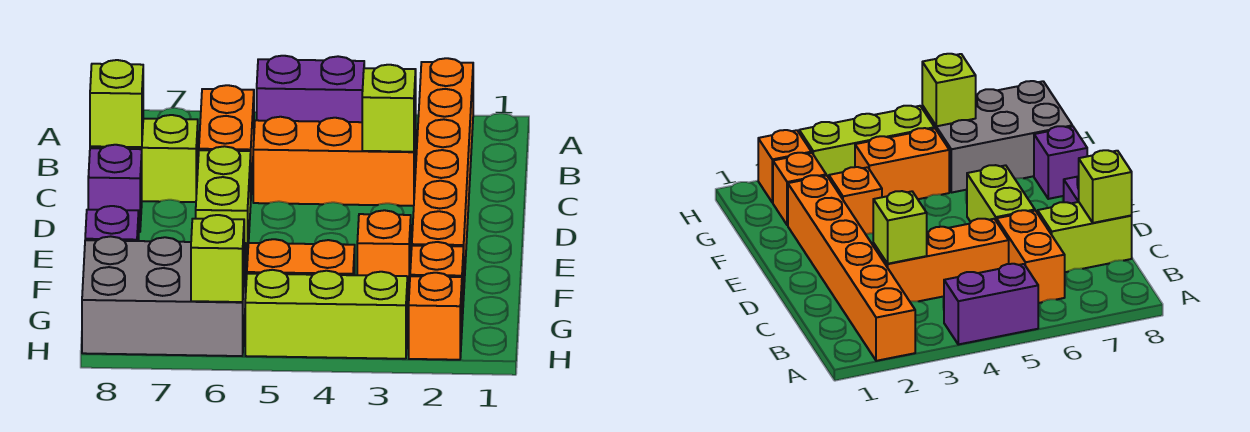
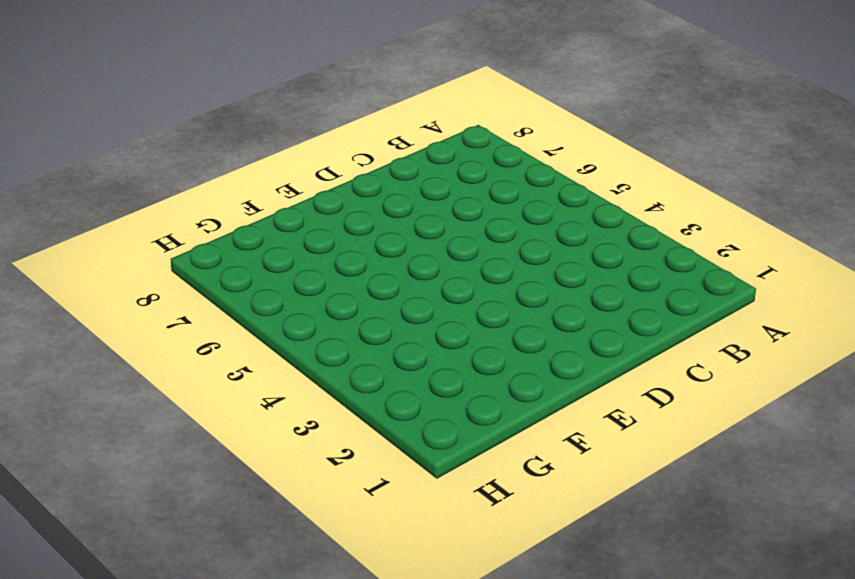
none -> orange brick A2:F2 level 1
none -> purple brick A4:A5 level 1
none -> orange brick B6:C6 level 1

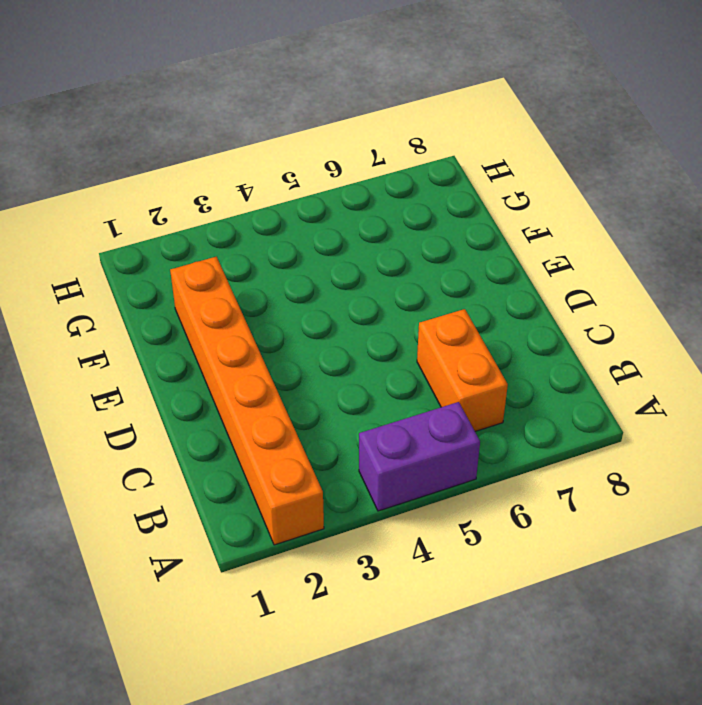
none -> orange brick C3:C5 level 1
none -> lime brick C7:C8 level 1
none -> lime brick D6:E6 level 1

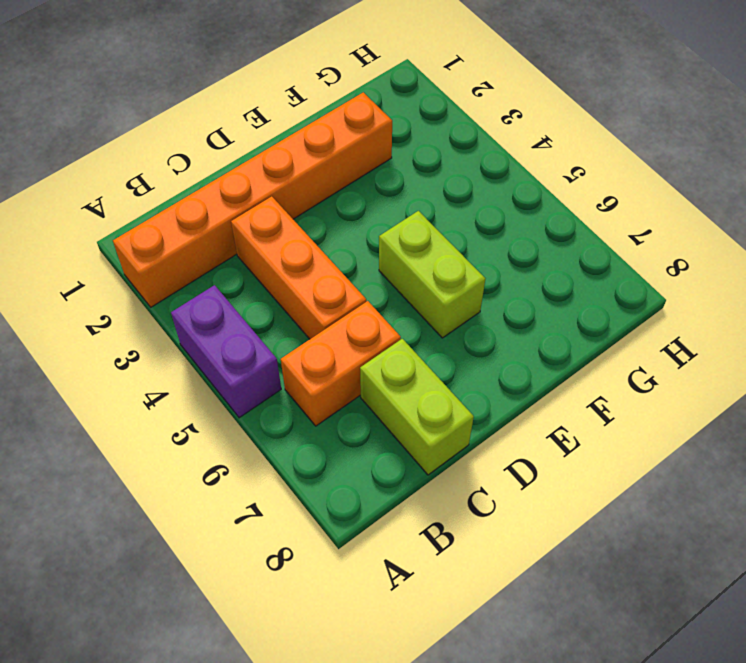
lime brick E5:E6 level 1 -> lime brick D6:E6 level 1
none -> purple brick D8 level 1
none -> orange brick F3 level 1
none -> purple brick F8 level 1

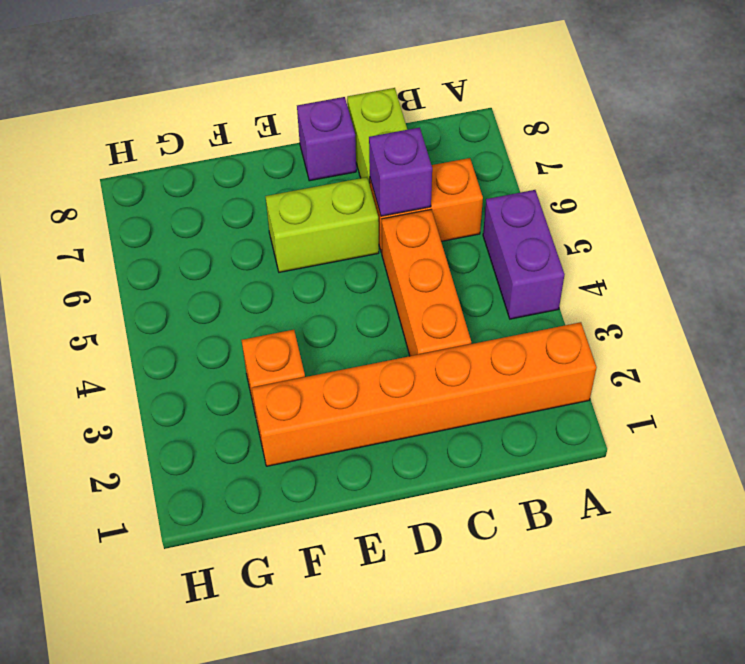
purple brick C6 level 2 -> purple brick F8 level 1
none -> orange brick G2 level 1
none -> orange brick G4:G5 level 1
none -> grey brick G6:H8 level 1

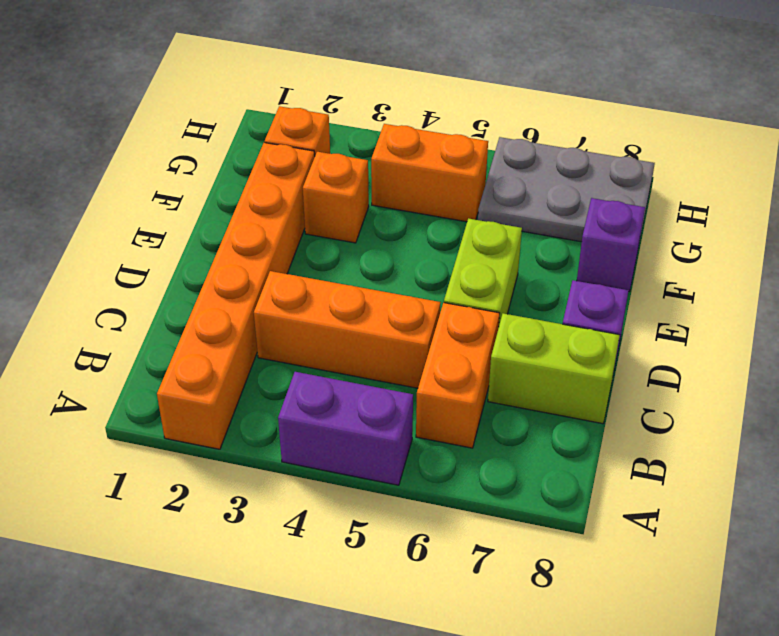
grey plate G6:H8 level 1 -> grey brick G6:H8 level 1
none -> orange brick H2 level 1
none -> lime brick H3:H5 level 1
none -> lime brick C3 level 2

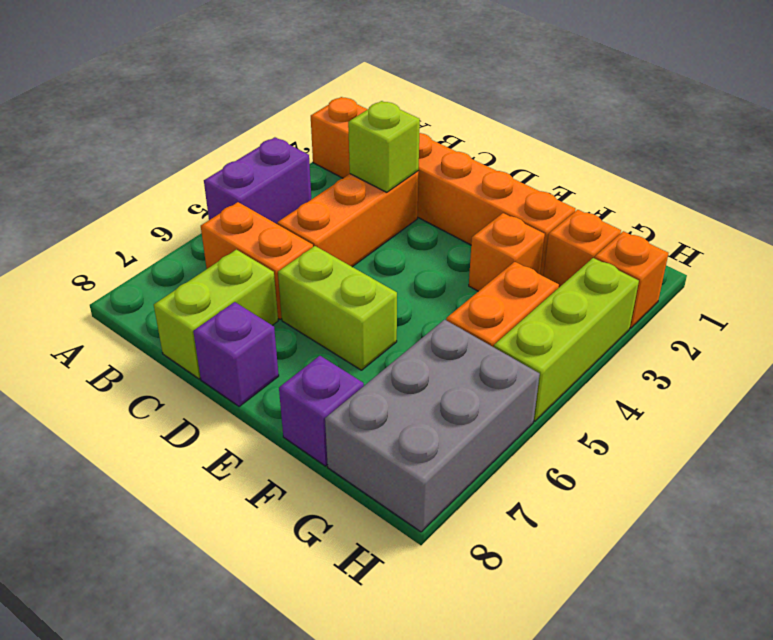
none -> lime brick C8 level 2
none -> lime brick H6 level 2

